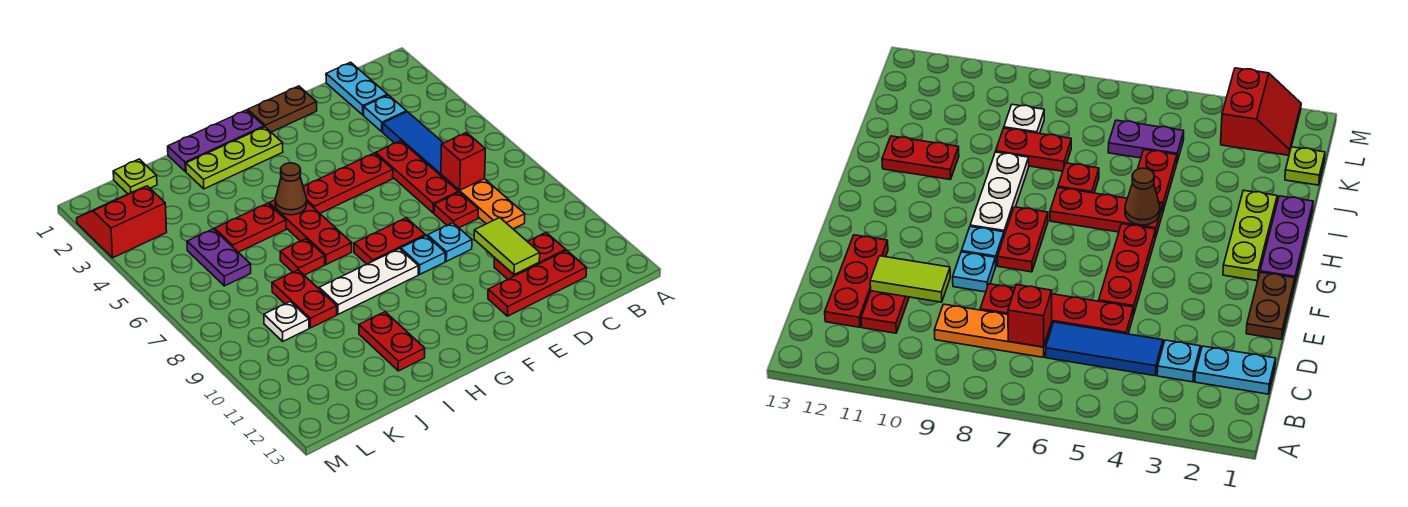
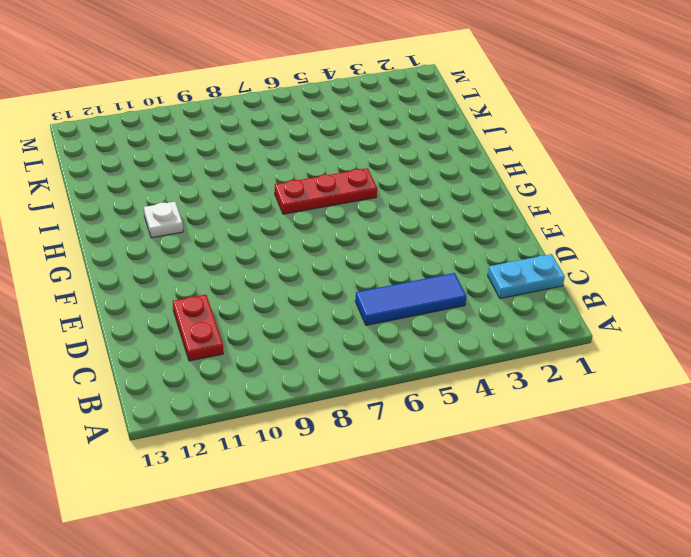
white plate H11 level 1 -> white plate K9 level 1
none -> cyan plate C3 level 1
none -> orange plate C7:C9 level 1
none -> red plate C12:E12 level 1

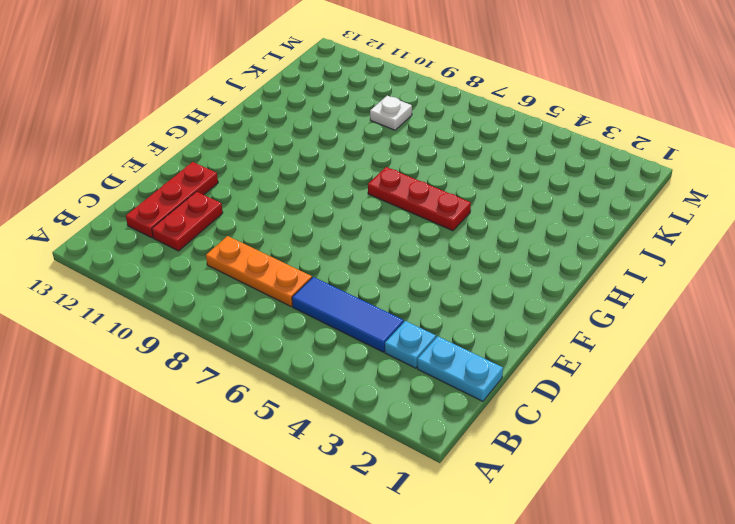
none -> red plate D5:D7 level 1
none -> red plate D8 level 1
none -> brown plate E1:F1 level 1

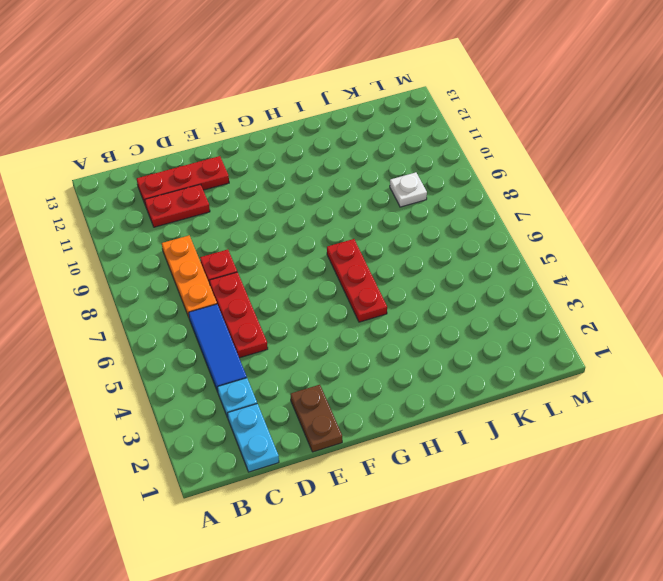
brown plate E1:E2 level 1 -> brown plate E1:F1 level 1
none -> red plate E5:G5 level 1
none -> cyan plate E9 level 1
none -> red plate F8:G8 level 1

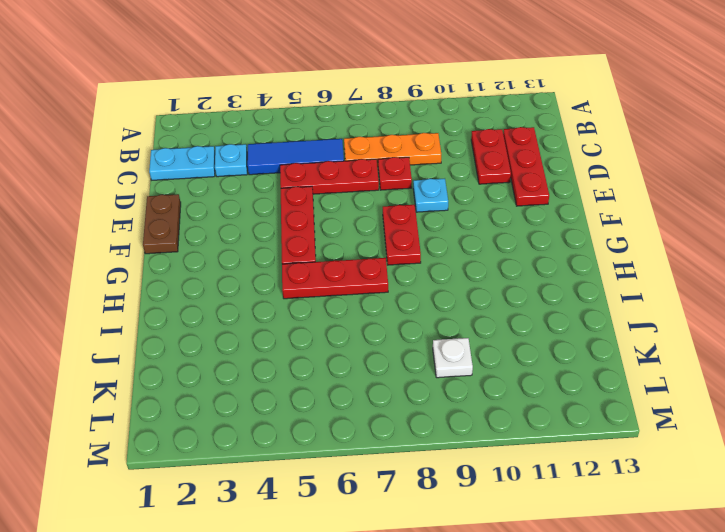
none -> cyan plate F9 level 1
none -> purple plate G1:I1 level 1
none -> lime plate G2:I2 level 1

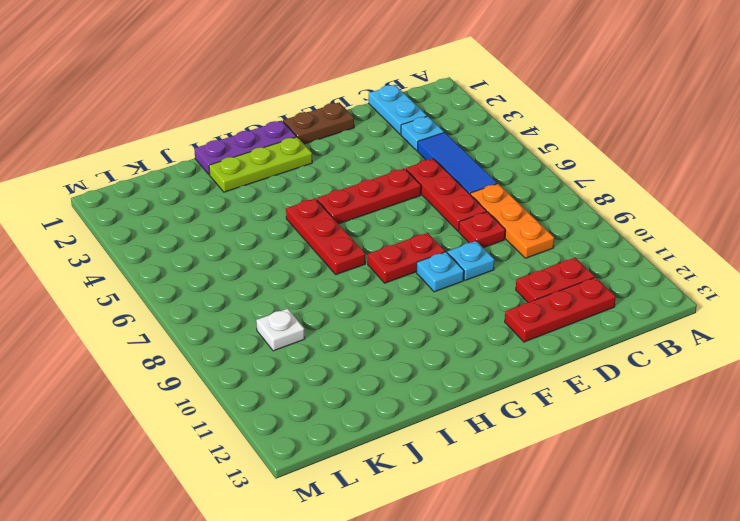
none -> white plate G9:I9 level 1
none -> red plate I5:J5 level 1
none -> red plate I7 level 1

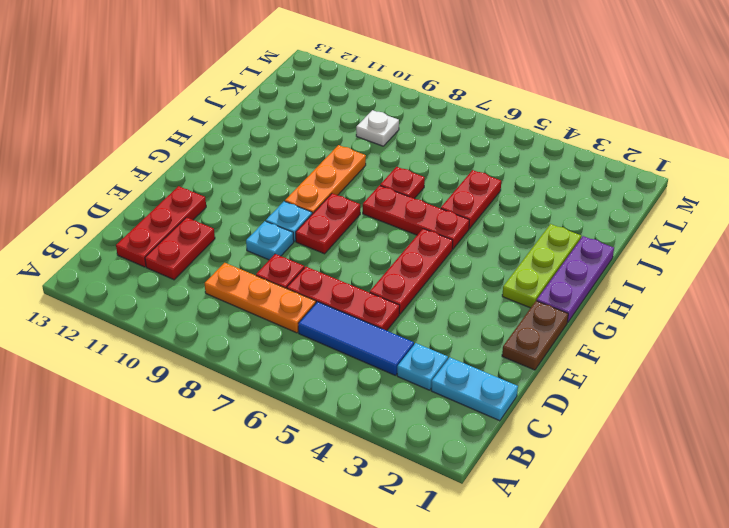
orange plate G9:I9 level 1 -> white plate G9:I9 level 1
none -> red plate I11:I12 level 1
none -> red plate J8:J9 level 1
none -> lime plate K1 level 1

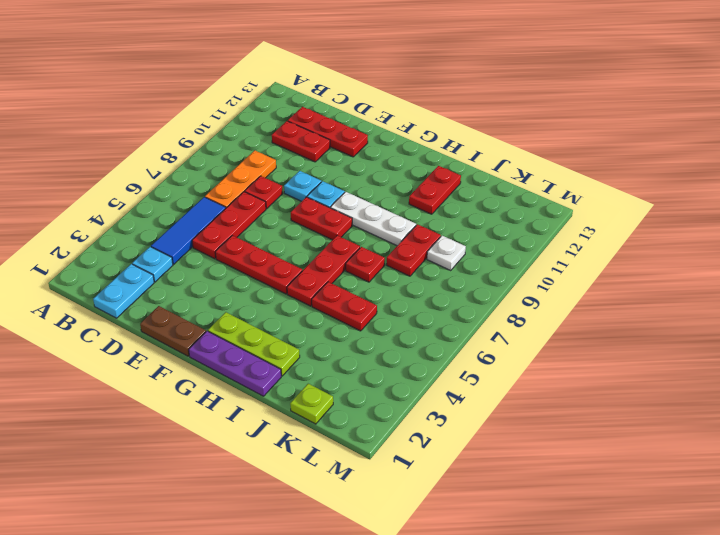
none -> purple plate K5:K6 level 1
none -> red slope L2:M3 level 1 top 3
none -> red brick C7 level 2

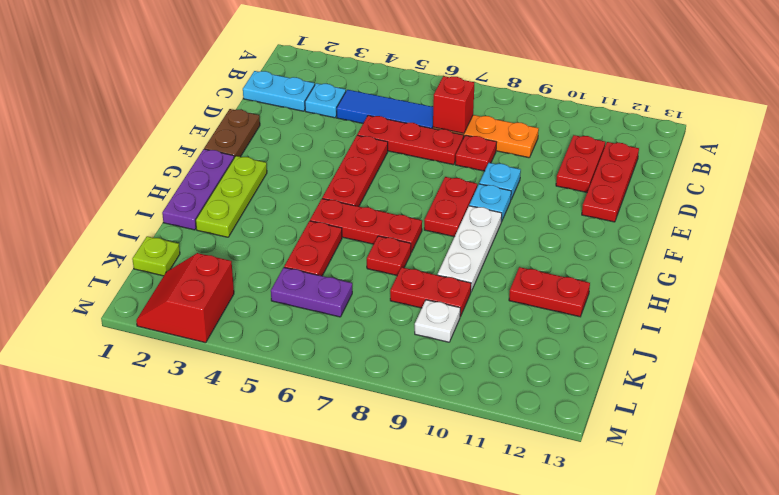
none -> lime tile D10:D11 level 2
none -> brown cone H5 level 2

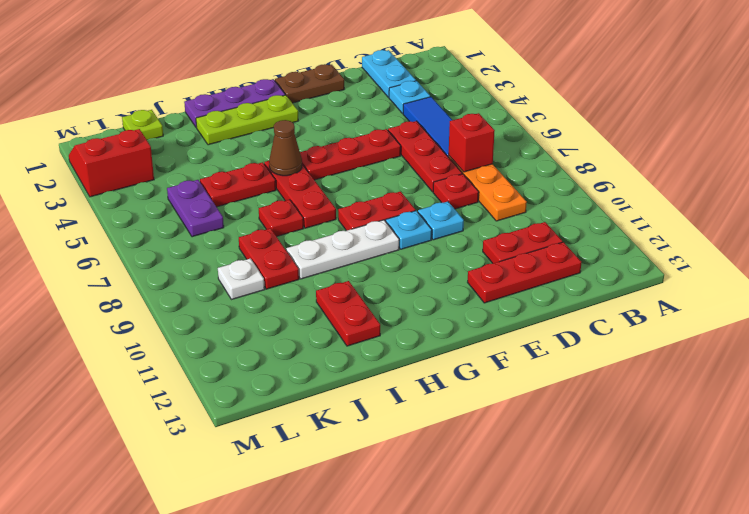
none -> lime tile D10:D11 level 2

